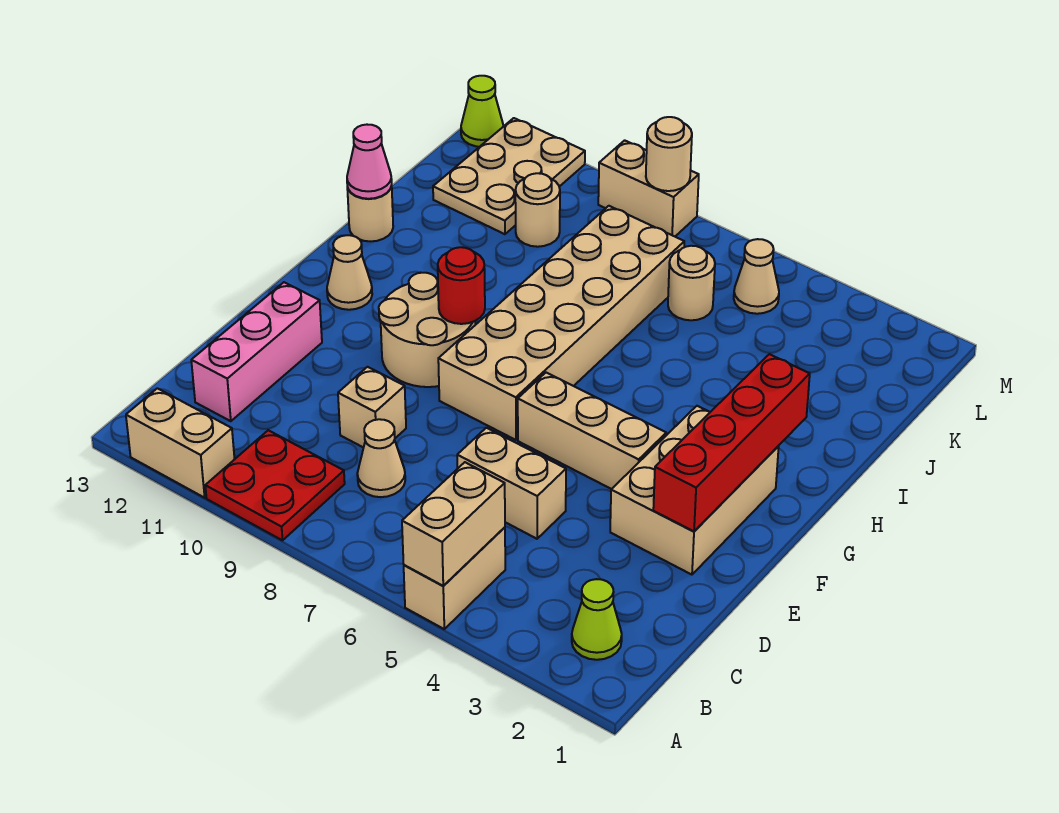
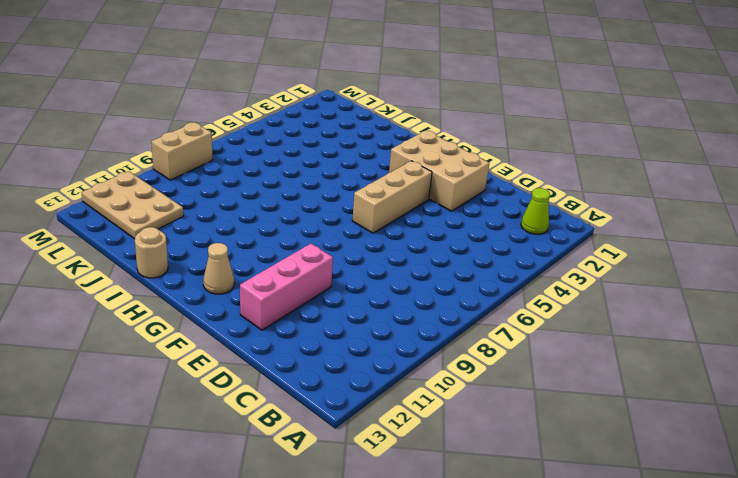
pink brick E10:E12 level 1 -> pink brick C12:E12 level 1
none -> tan brick A5:B5 level 1
none -> red plate A9:B10 level 1
none -> tan brick A11:A12 level 1

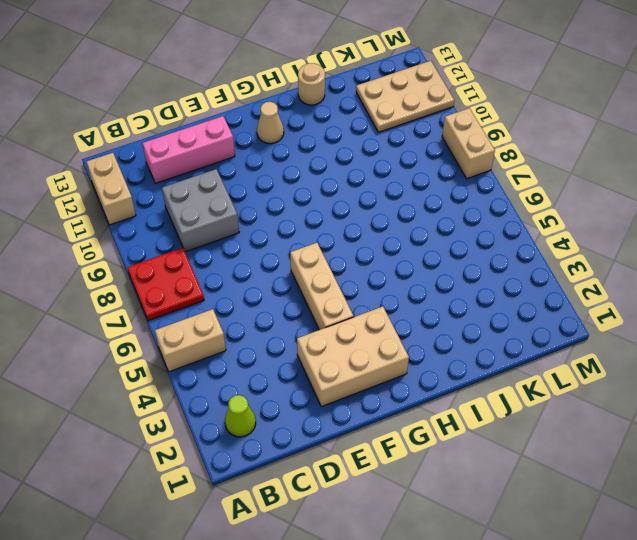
red plate A7:B8 level 1 -> red plate A9:B10 level 1
grey brick C9:D10 level 1 -> tan brick D9 level 1
none -> tan cone C8 level 1
none -> tan brick D5:D6 level 1
none -> tan brick F7:K8 level 1

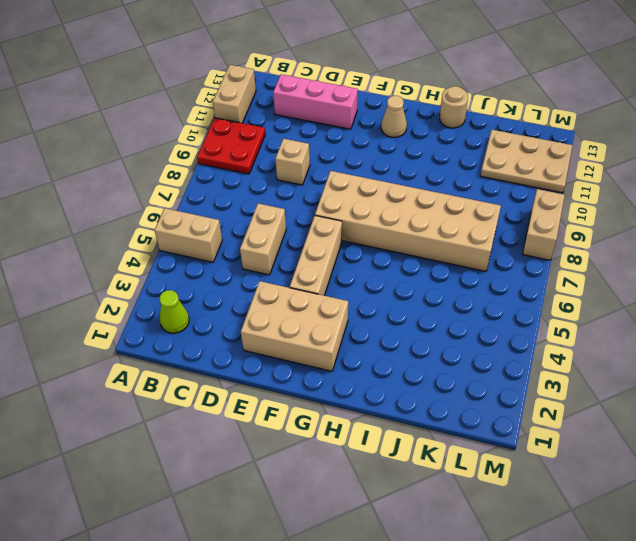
none -> tan cone C8 level 1
none -> tan round brick F9:G10 level 1
none -> tan round brick K6 level 1

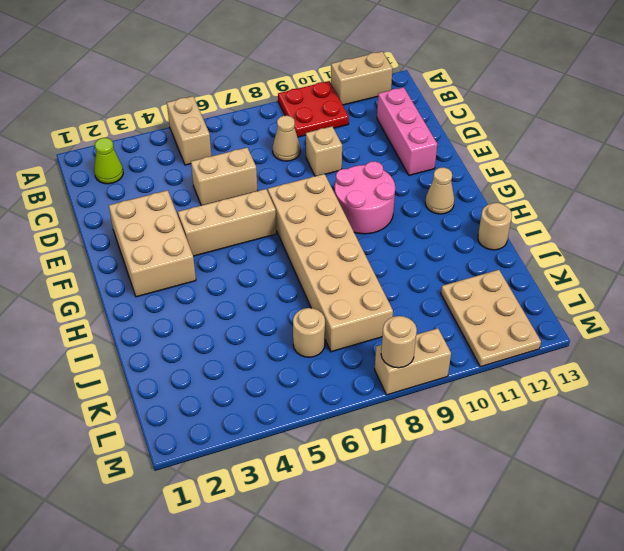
pink round brick F9:G10 level 1 -> tan round brick F9:G10 level 1
none -> tan round brick K10 level 1
none -> tan cone L5 level 1
none -> lime cone M13 level 1

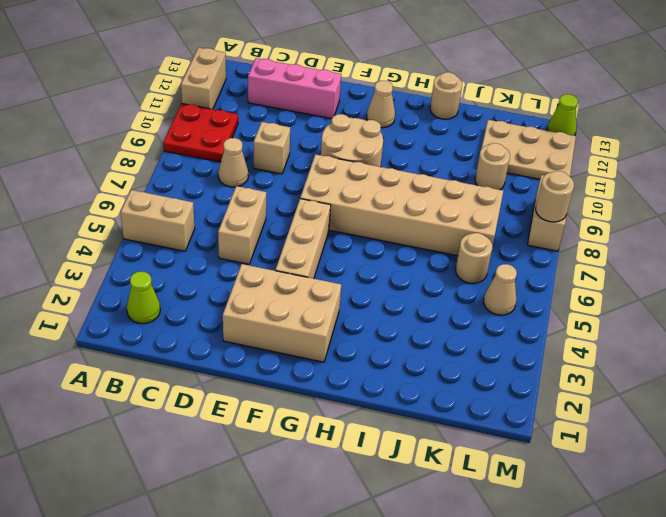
none -> tan brick A5:B5 level 2
none -> red brick E2:H2 level 2
none -> red round brick G9 level 2

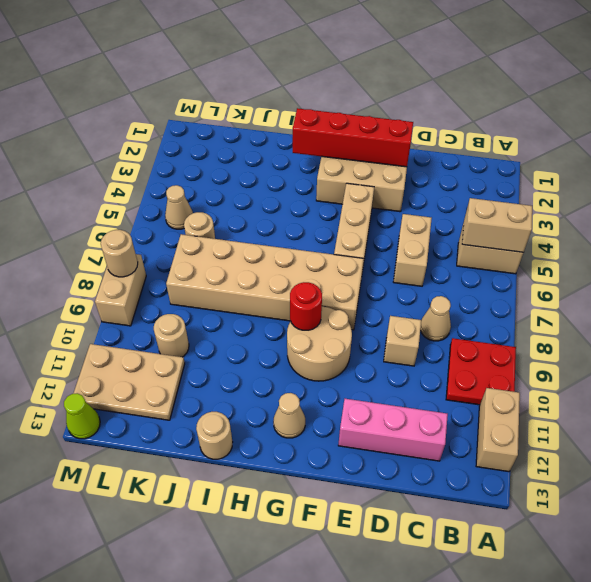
none -> lime cone B2 level 1
none -> pink cone I13 level 2

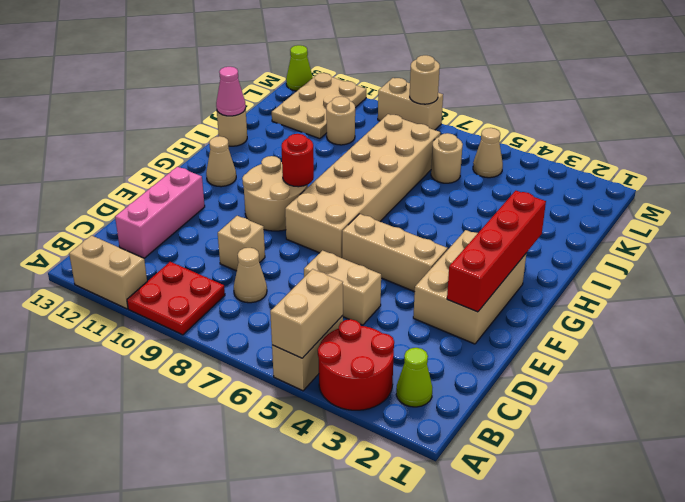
red round brick A3:B4 level 1 -> none

